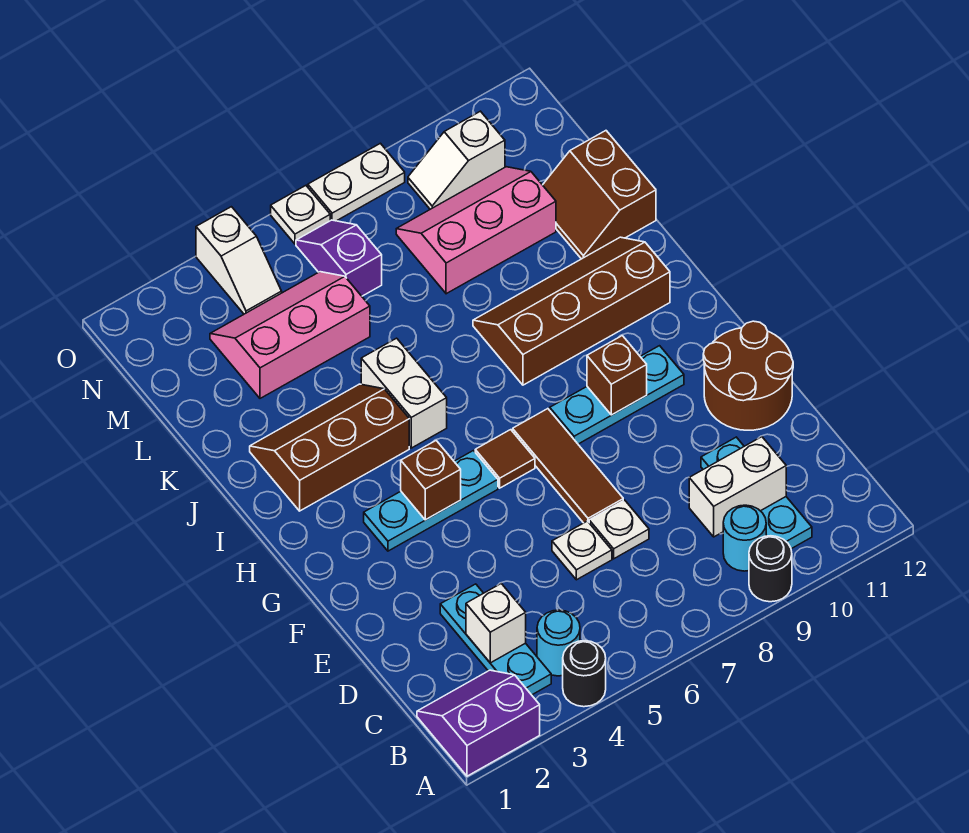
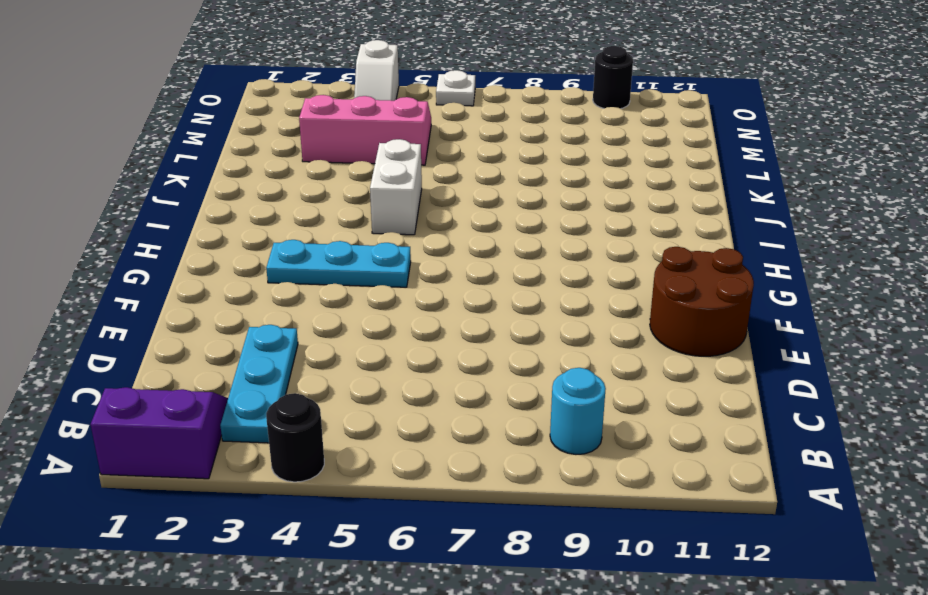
black round brick O10 level 1 -> black round brick A9 level 1
none -> cyan round brick B4 level 1
none -> cyan plate B10:D10 level 1
none -> white plate D6 level 1

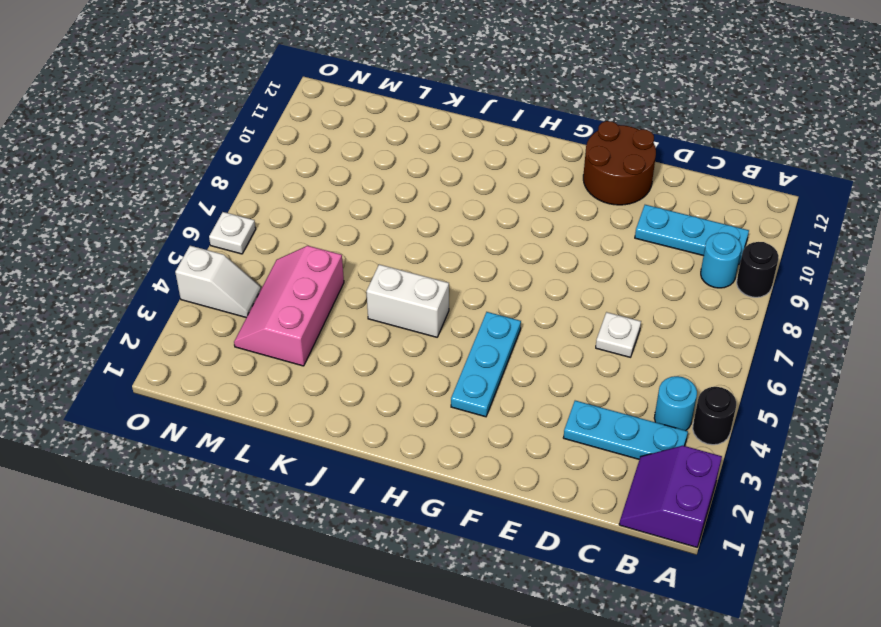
none -> white plate D7 level 1
none -> brown tile E7:G7 level 1
none -> brown tile G6 level 1

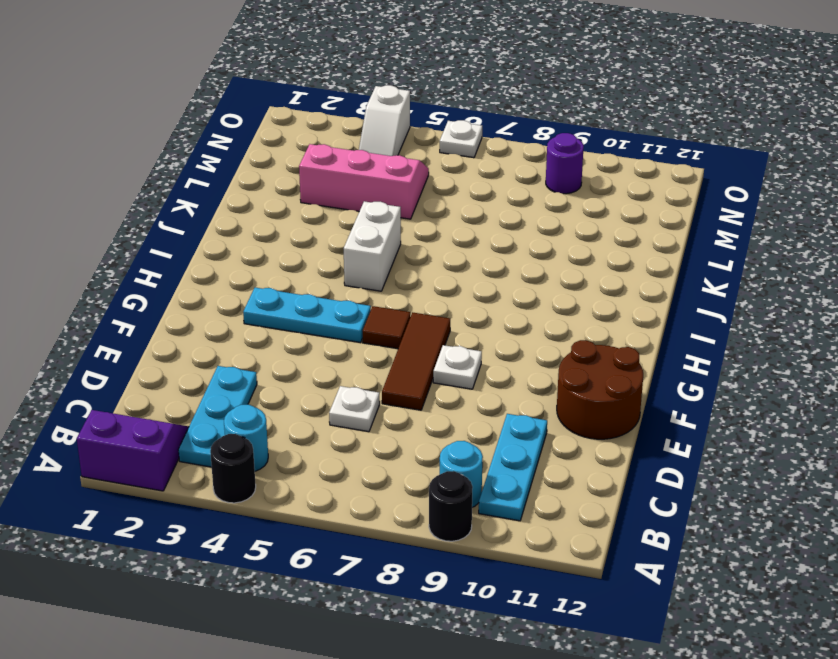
white plate F8 level 1 -> white plate D7 level 1
purple round brick N9 level 1 -> white slope N9:N10 level 1 top 10
none -> cyan plate G8:G10 level 1
none -> brown slope I2:J4 level 1 top I
none -> brown slope I8:J11 level 1 top I

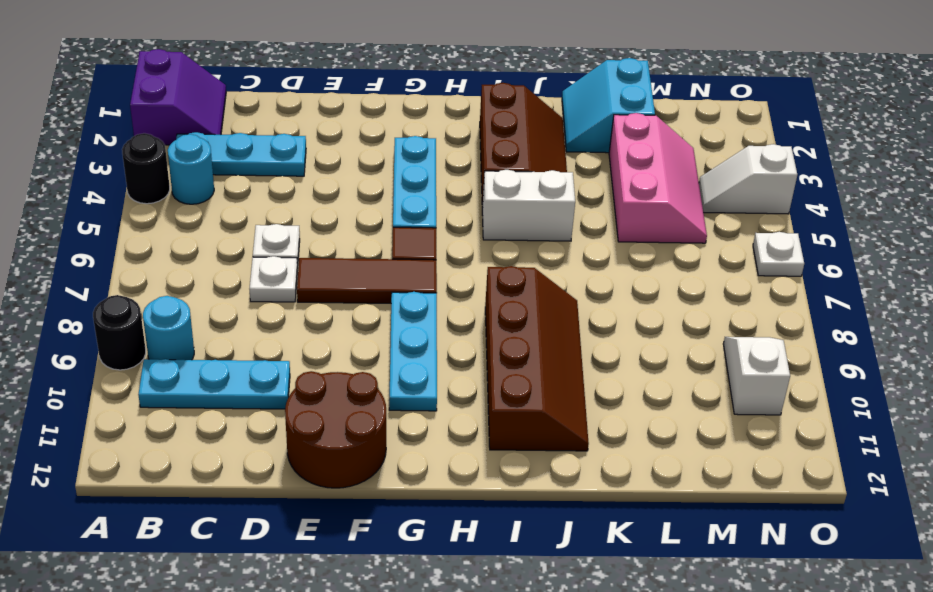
cyan slope K1:L2 level 1 top L -> none
none -> brown slope K11:L12 level 1 top 12
none -> pink slope L8:M10 level 1 top L
none -> purple slope M6:N6 level 1 top M

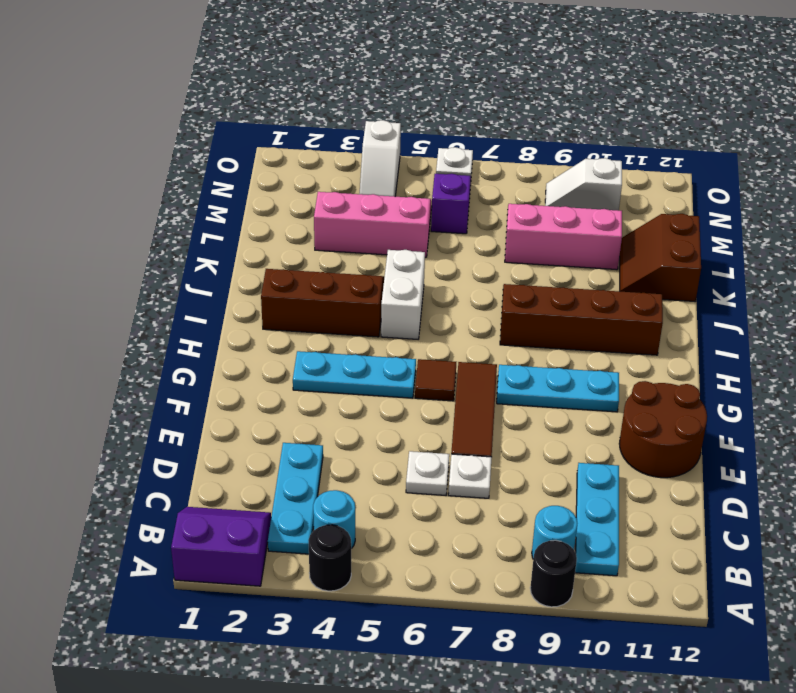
none -> white plate O7:O8 level 1
none -> white brick C3 level 2
none -> white brick C9:C10 level 2

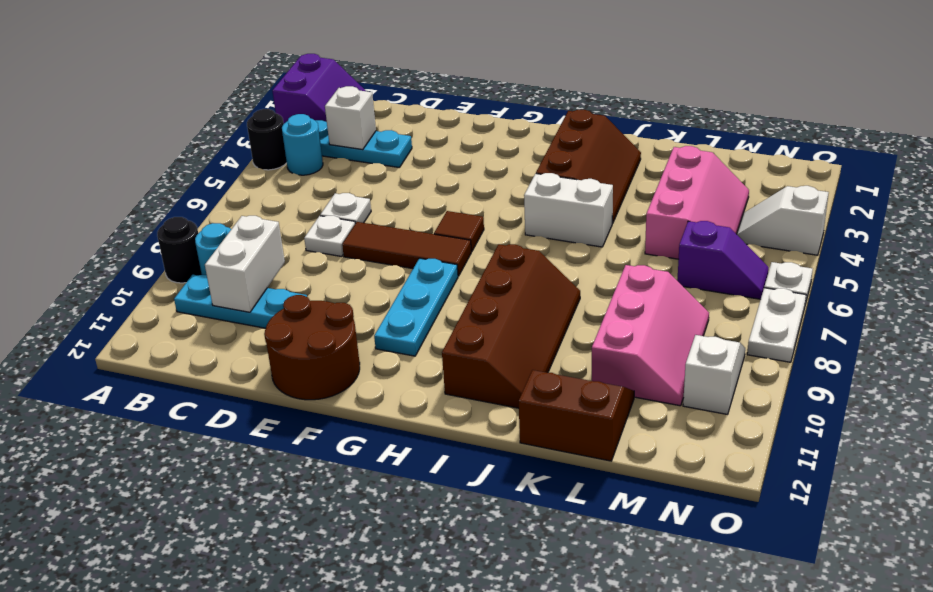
none -> cyan plate G3:G5 level 1
none -> brown brick G4 level 2
none -> brown brick G9 level 2

